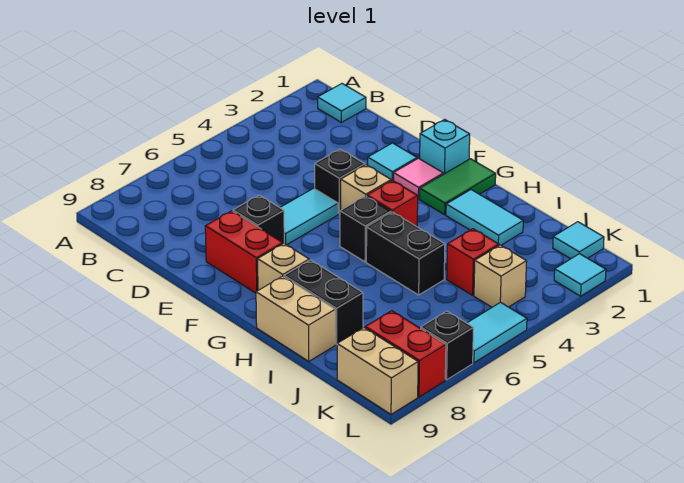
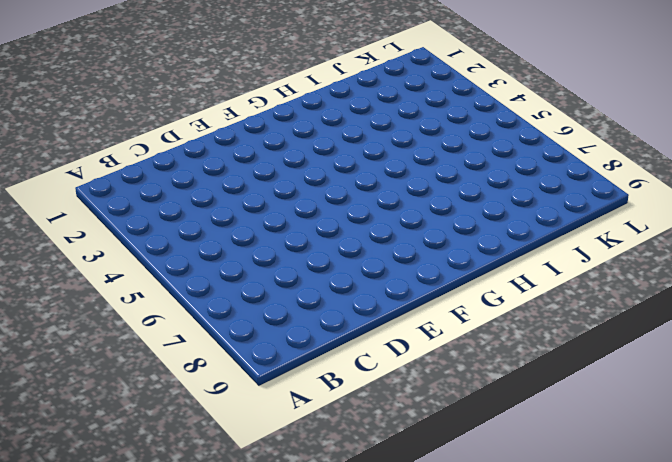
none -> cyan tile B1 level 1
none -> cyan tile E2 level 1
none -> black brick E4 level 1

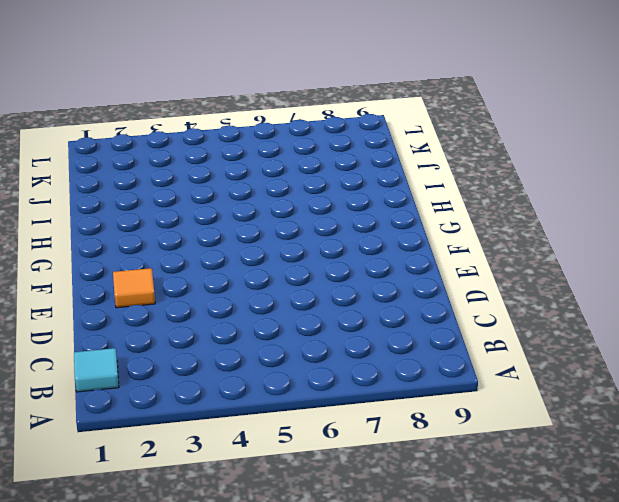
orange tile E2 level 1 -> cyan tile E2 level 1
none -> black brick E4 level 1
none -> cyan tile E5:E6 level 1
none -> black brick E7 level 1

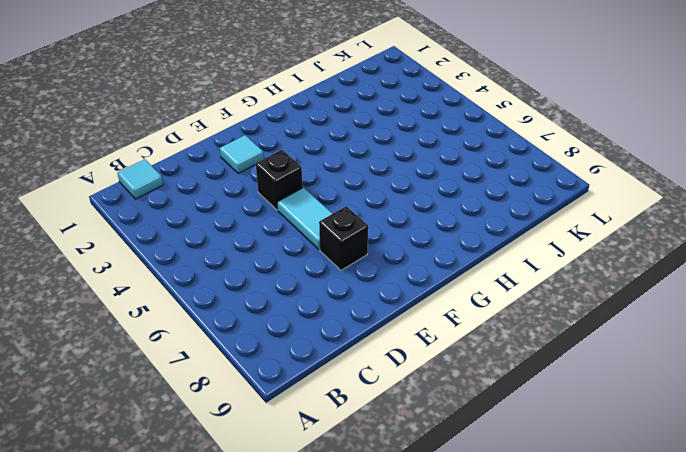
none -> red brick E8:F8 level 1
none -> cyan brick F1 level 1
none -> pink tile F2 level 1

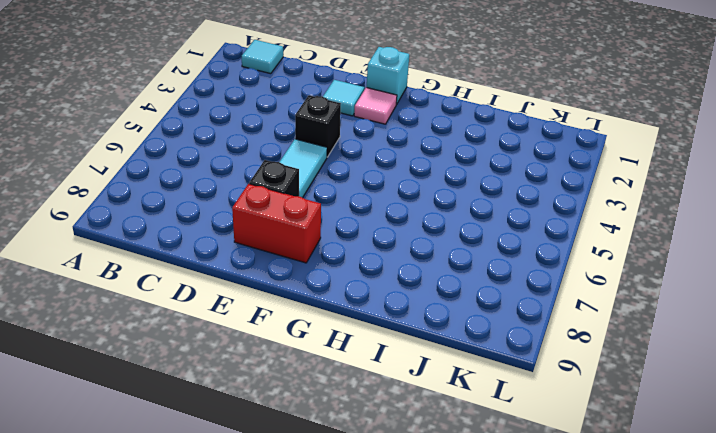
none -> tan brick F4 level 1
none -> green tile G1:G2 level 1
none -> red brick G4 level 1

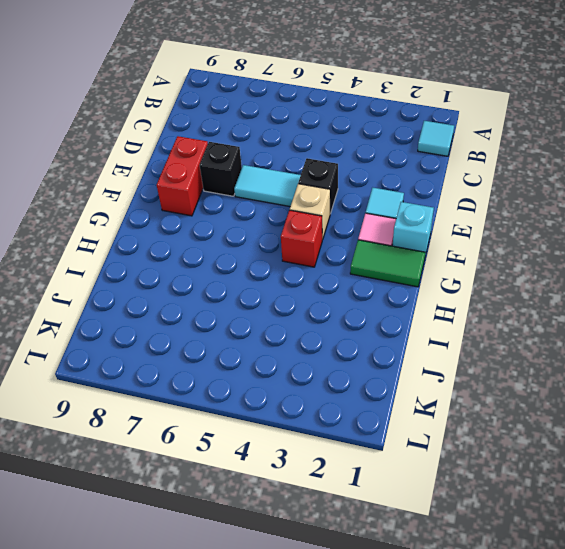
none -> black brick G5 level 1
none -> tan brick G8 level 1
none -> cyan tile H2:I2 level 1

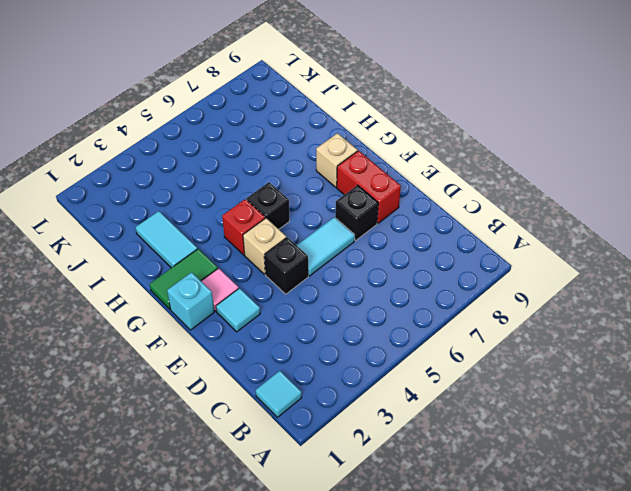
none -> black brick H5:I5 level 1
none -> black brick H8:I8 level 1
none -> tan brick H9:I9 level 1

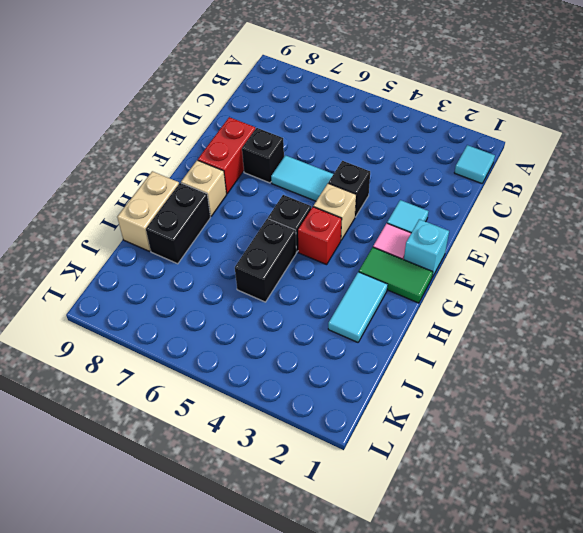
none -> red brick J4 level 1
none -> cyan tile K1 level 1
none -> tan brick K4 level 1

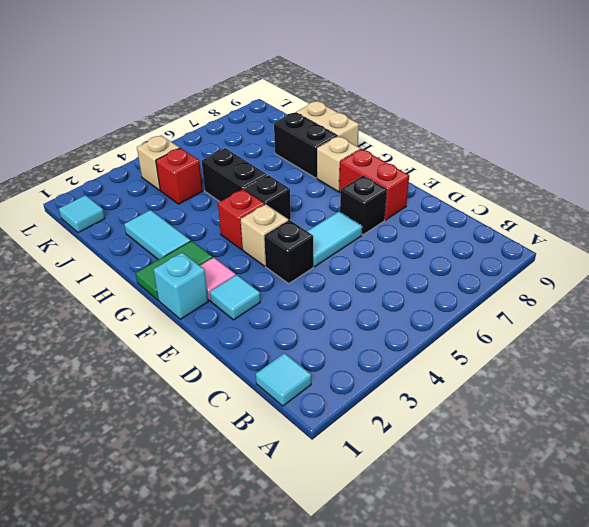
none -> red brick K8:L8 level 1
none -> tan brick K9:L9 level 1
none -> cyan tile L2 level 1

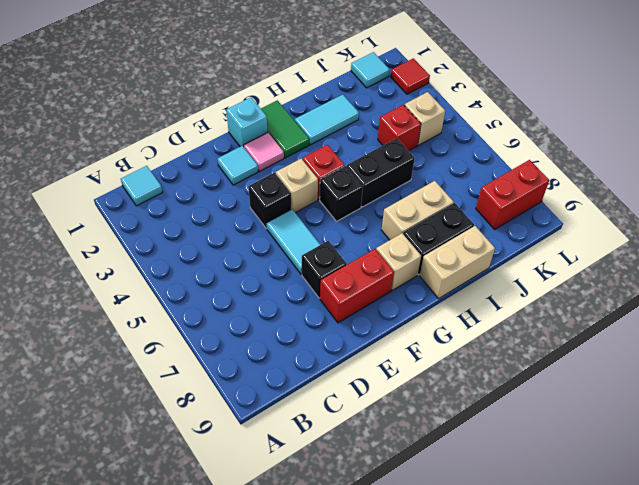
tan brick H7:I7 level 1 -> tan brick K9:L9 level 1
red tile L2 level 1 -> cyan tile L2 level 1
none -> cyan tile L5:L6 level 1
none -> black brick L7 level 1

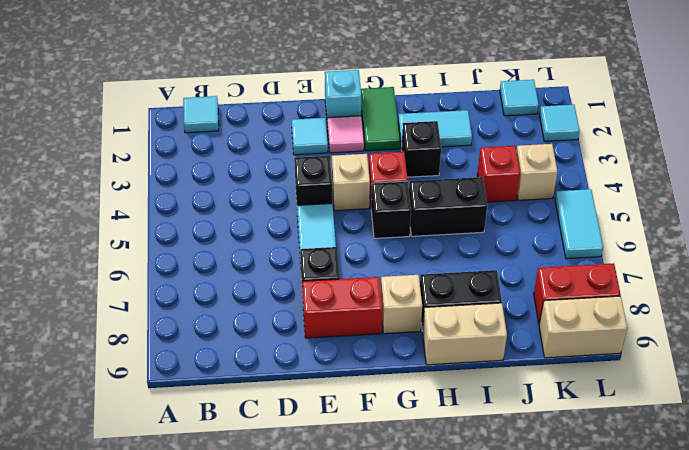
black brick H3 level 1 -> black brick L7 level 1

